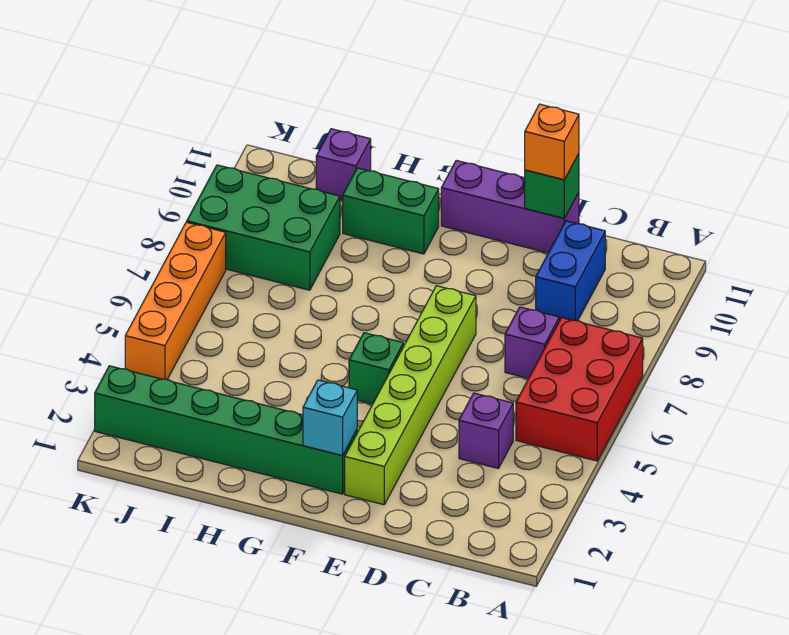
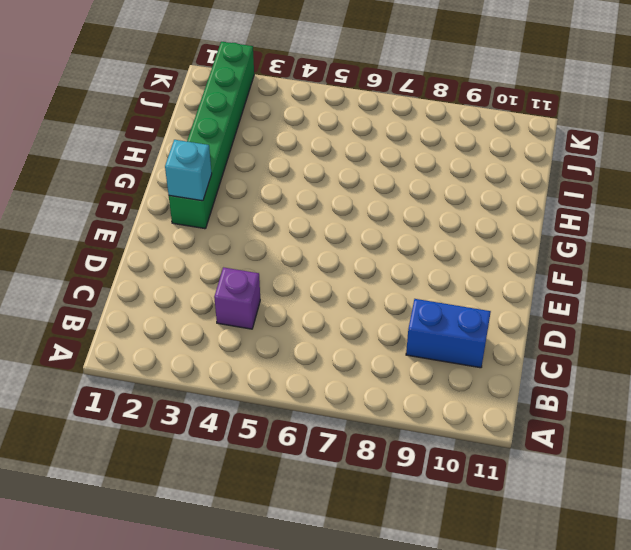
none -> red brick A5:B7 level 1
none -> purple brick C7 level 1
none -> purple brick D11:F11 level 1

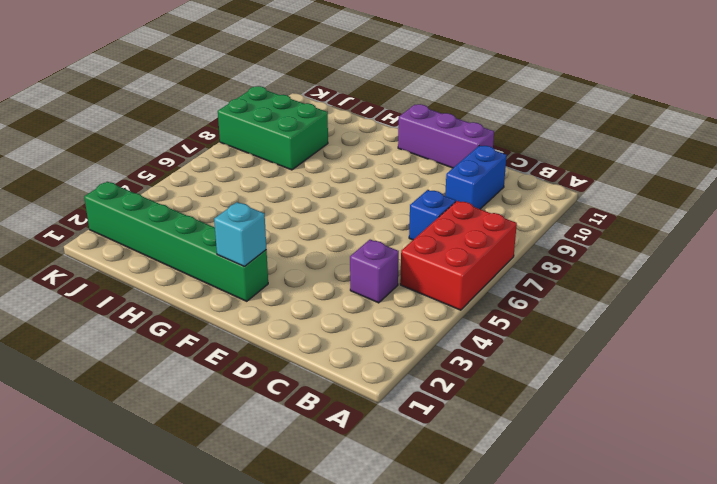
blue brick C7 level 1 -> purple brick C7 level 1
none -> lime brick E2:E7 level 1
none -> green brick F5 level 1
none -> green brick G10:H10 level 1

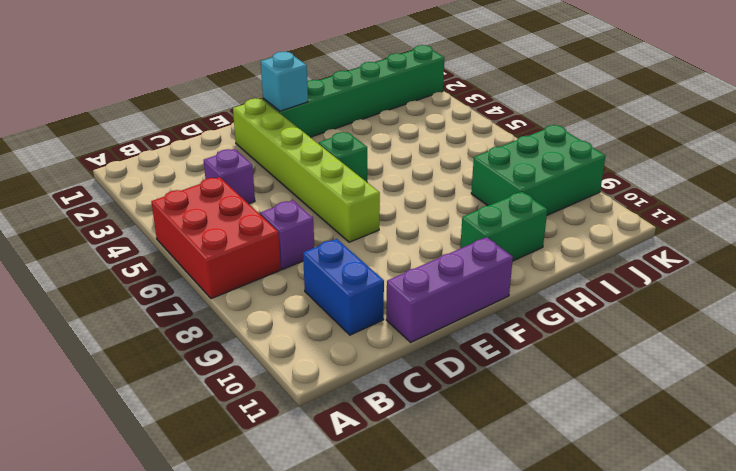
none -> purple brick I11 level 1
none -> orange brick K4:K7 level 1
none -> green brick D11 level 2

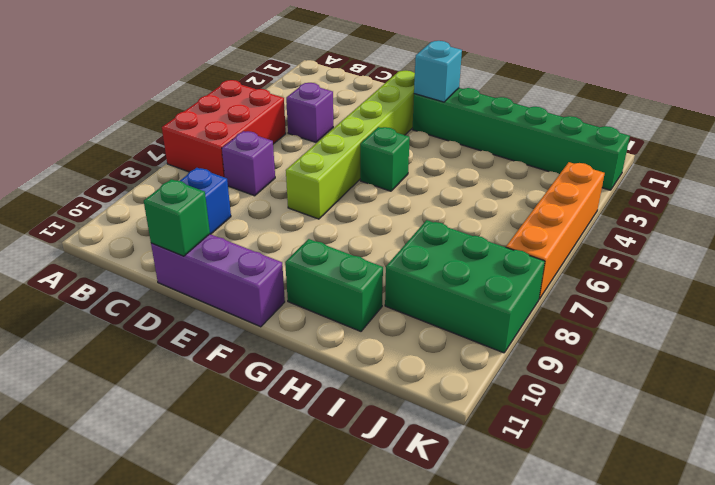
none -> purple brick I11 level 1
none -> orange brick D11 level 3

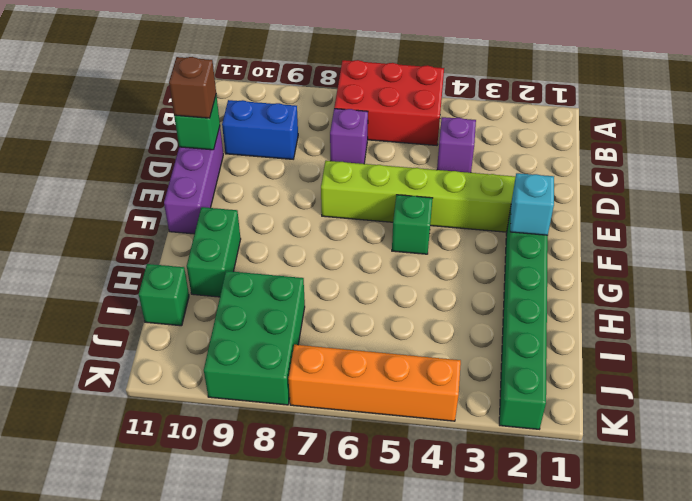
brown brick D11 level 3 -> orange brick D11 level 3
green brick I11 level 1 -> purple brick I11 level 1

